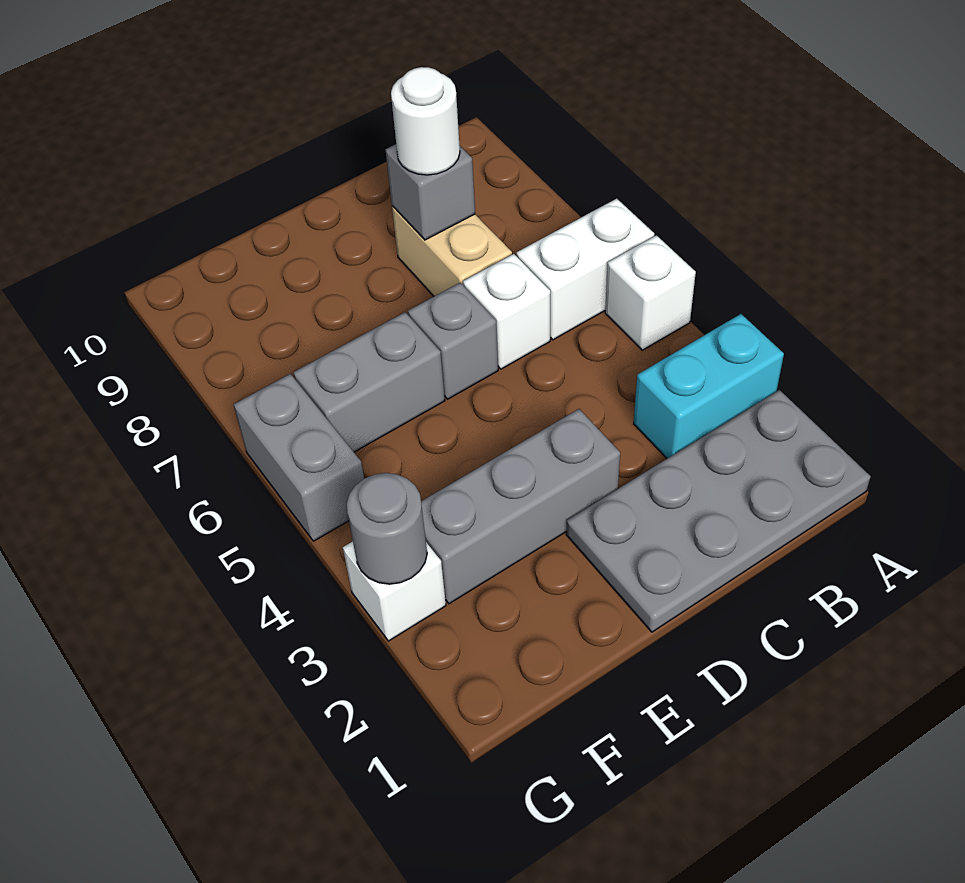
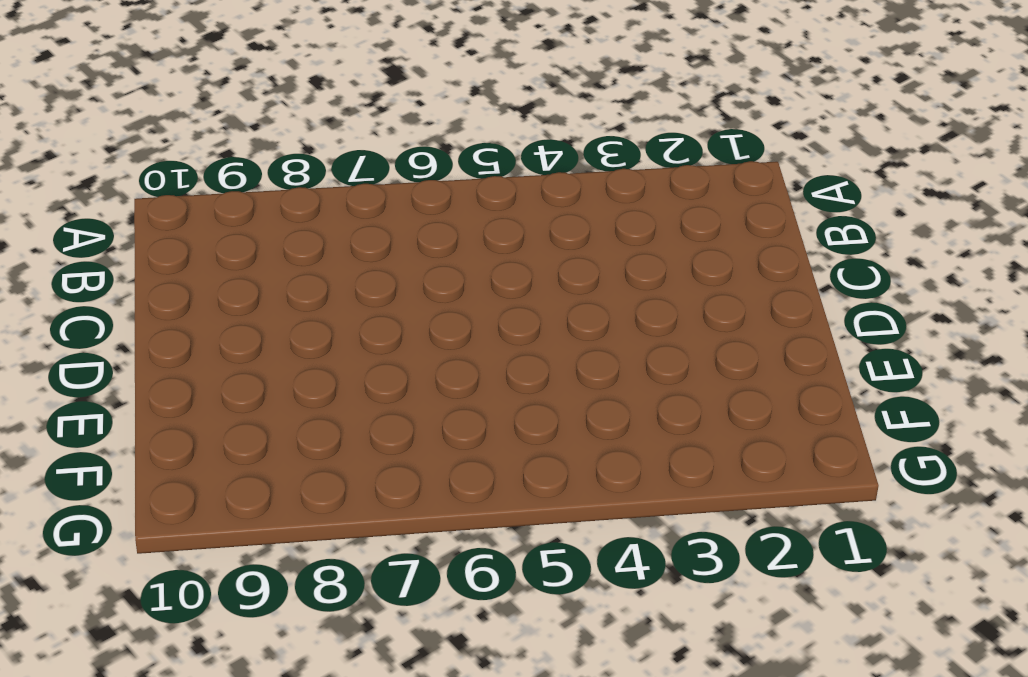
none -> grey plate A1:D2 level 1
none -> cyan brick A3:B3 level 1
none -> white brick A5 level 1

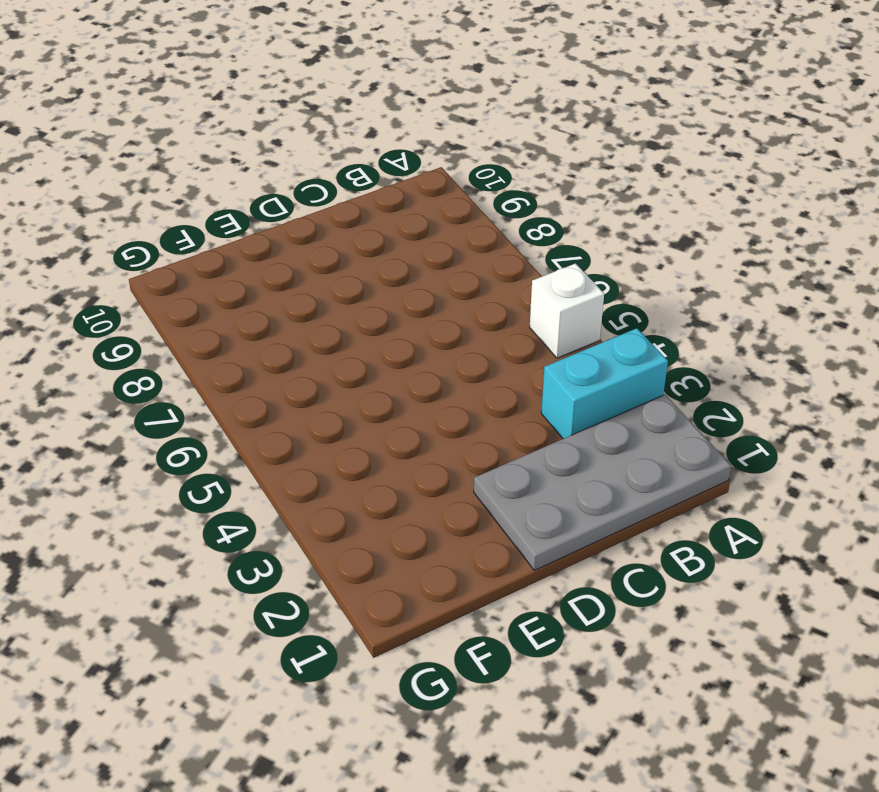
none -> white brick A6:B6 level 1
none -> white brick C6 level 1
none -> tan brick C7:C8 level 1

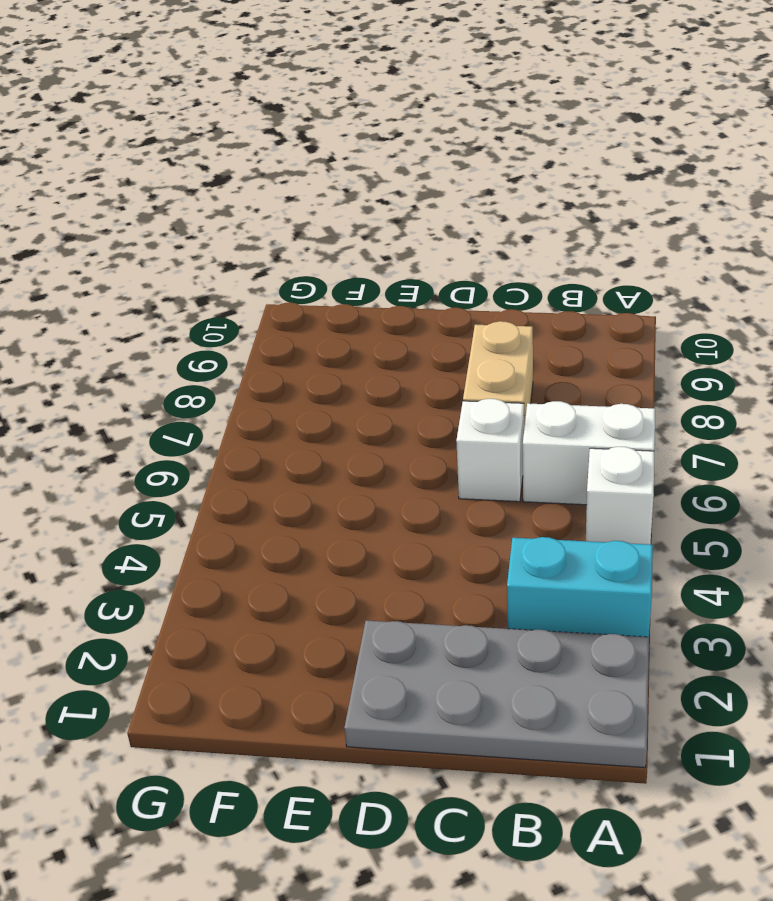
none -> grey brick D3:F3 level 1
none -> grey brick D6 level 1
none -> grey brick E6:F6 level 1

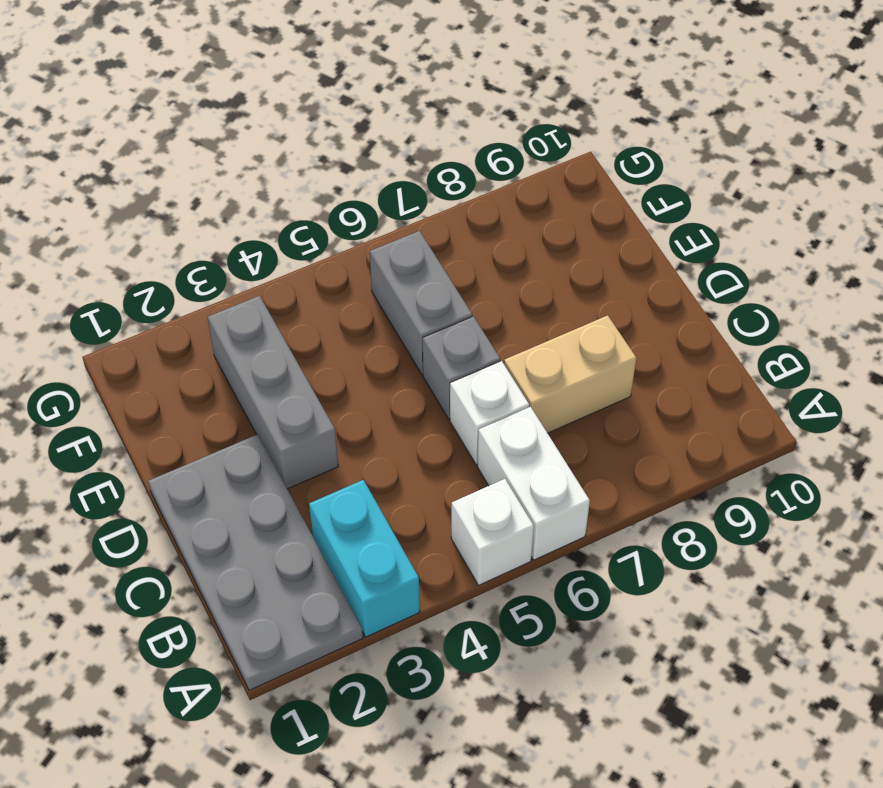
none -> white brick G3 level 1
none -> grey brick G5:G6 level 1
none -> grey brick C8 level 2

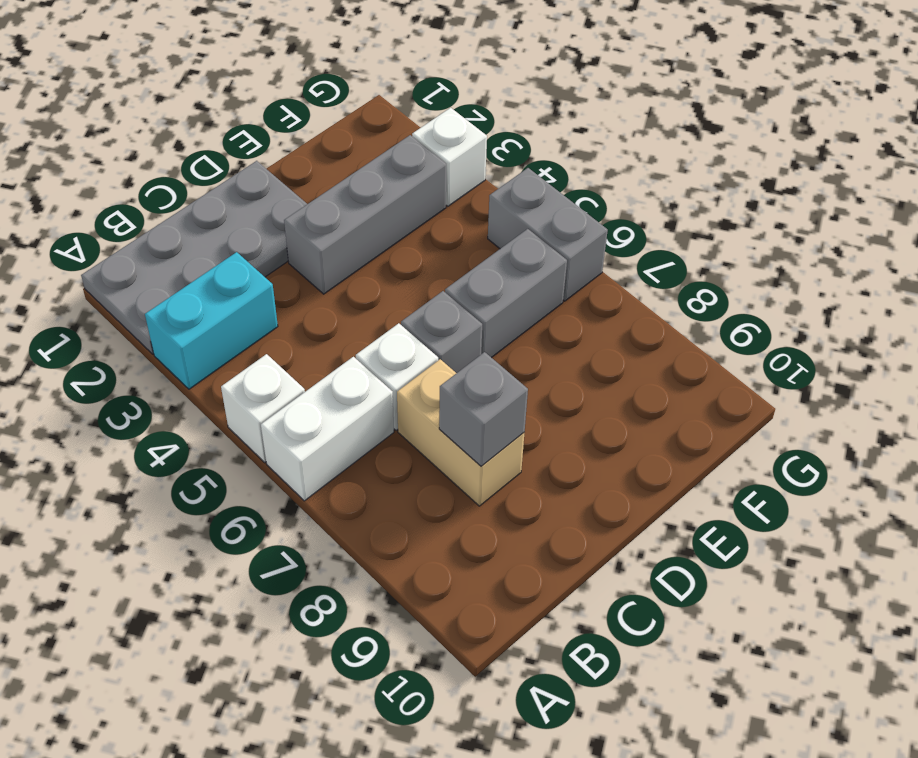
none -> grey round brick G3 level 2
none -> white round brick C8 level 3

